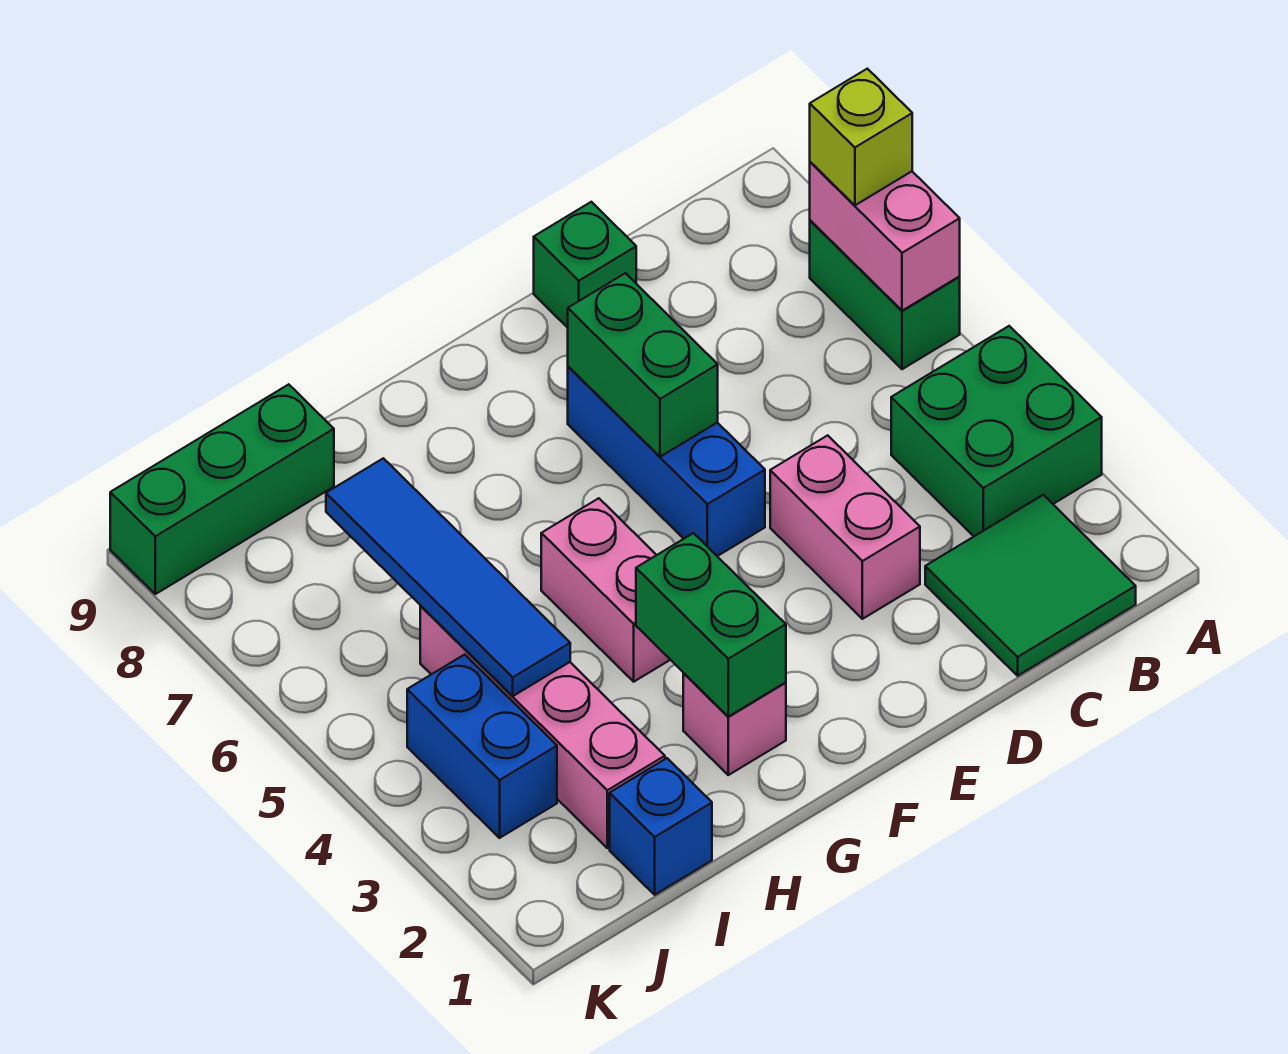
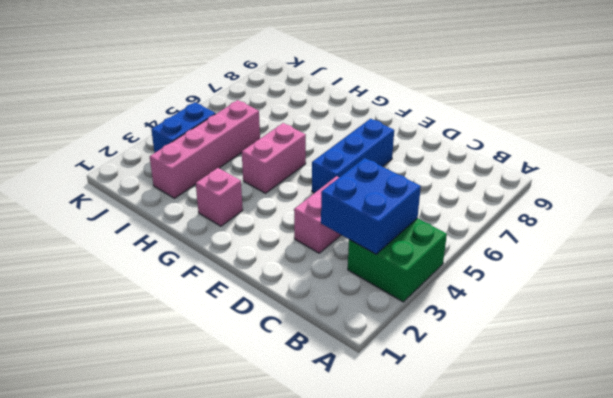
blue brick B3:C4 level 2 -> none
none -> green brick A6:A7 level 1
none -> green tile B1:C2 level 1
none -> green brick D9 level 1

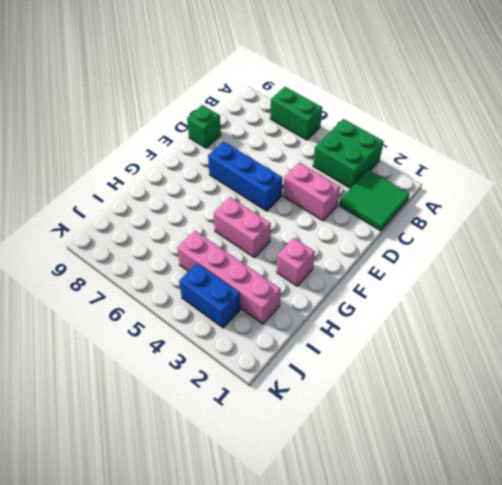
none -> blue brick I1 level 1
none -> green brick I9:K9 level 1
none -> pink brick A6:A7 level 2

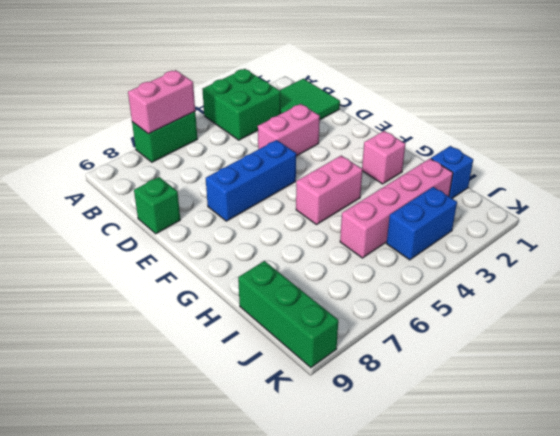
none -> green brick E6:E7 level 2
none -> green brick G2:G3 level 2
none -> blue tile I4:I7 level 2

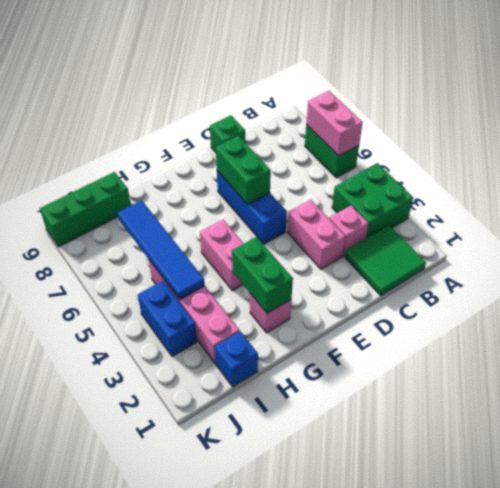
pink brick C3 level 1 -> none
none -> lime brick A7 level 3

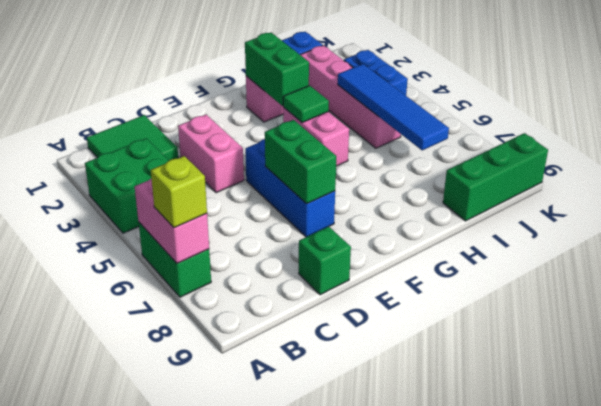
green tile G4 level 2 -> none

